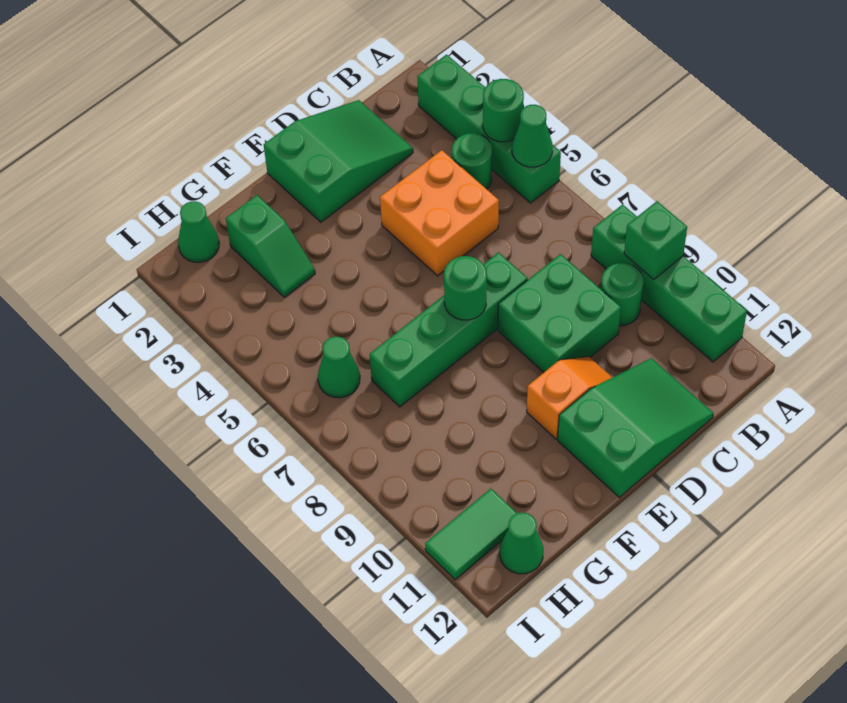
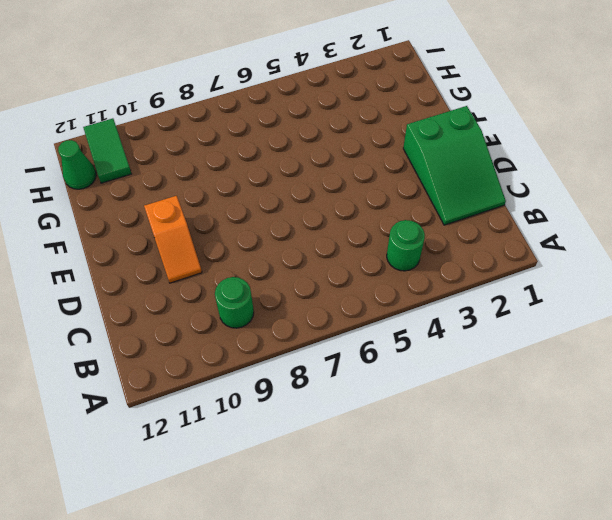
none -> green brick A2:A5 level 1
none -> green brick A8:A11 level 1
none -> orange brick C4:D5 level 1

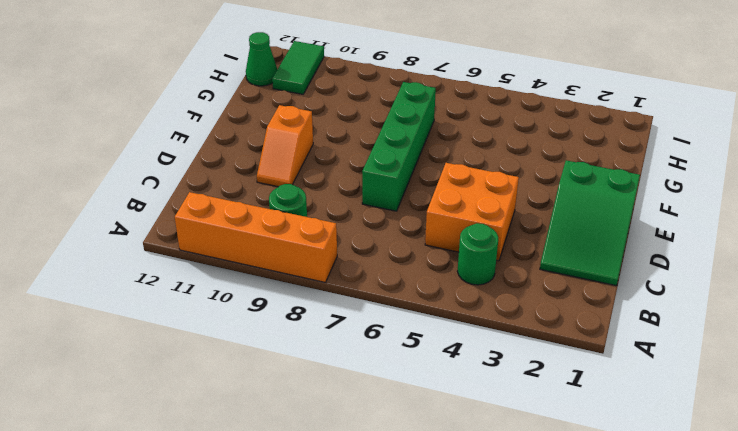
orange brick A8:A11 level 1 -> green brick A8:A11 level 1
none -> green brick A2:A5 level 1
none -> green brick C8:D9 level 1
none -> green slope C11:E12 level 1 top E

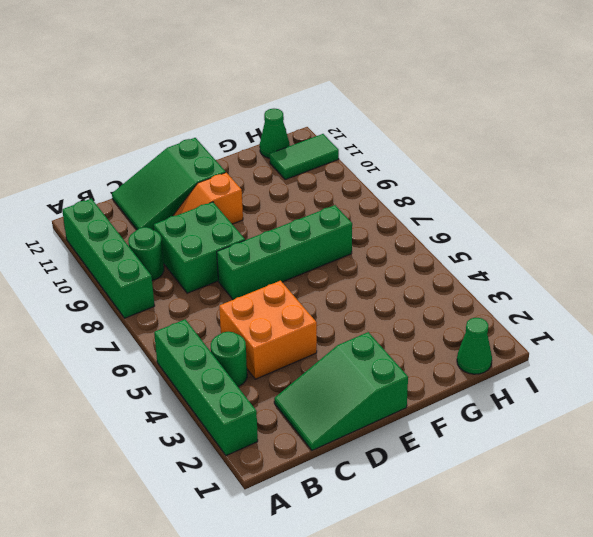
none -> green slope G2:G3 level 1 top 2
none -> green cone H6 level 1
none -> green round brick A4 level 2

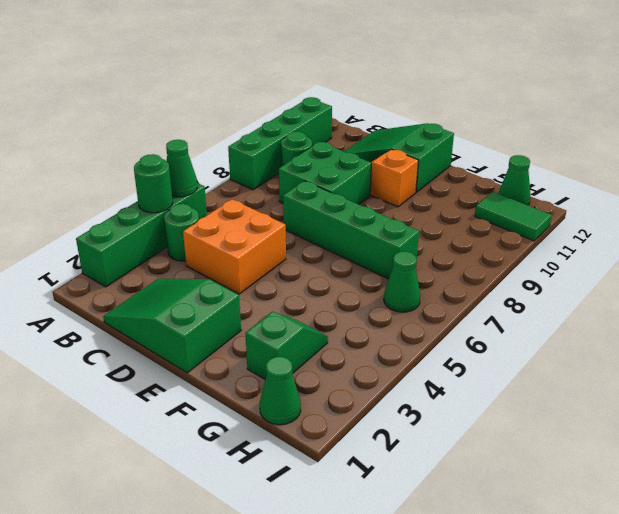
none -> green brick A9 level 2
none -> green round brick E7 level 2

